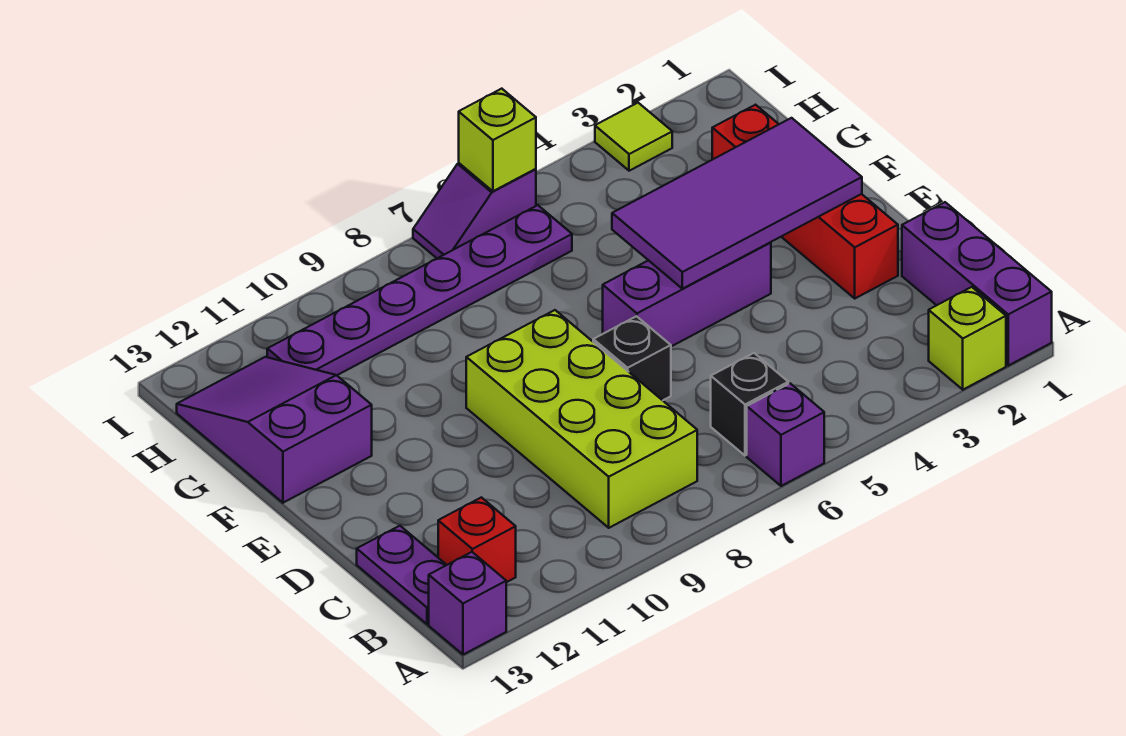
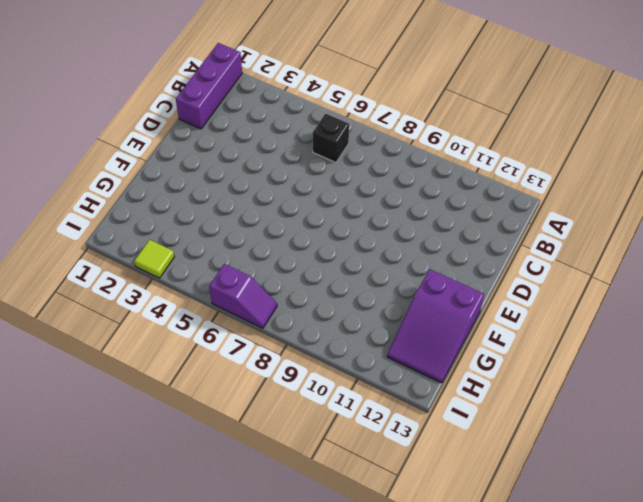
none -> lime brick A2 level 1
none -> purple brick A6 level 1
none -> purple brick A13 level 1

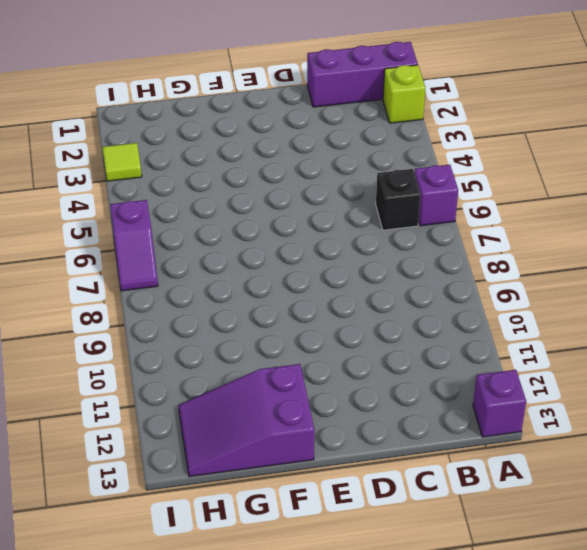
none -> lime brick B8:E9 level 1
none -> red brick B12 level 1
none -> purple plate B13:C13 level 1

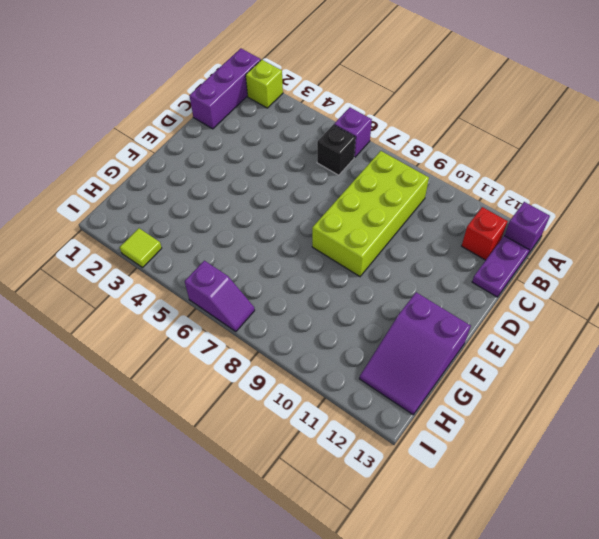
none -> red brick D2:G2 level 1
none -> black brick D7 level 1
none -> purple brick E4:E6 level 1

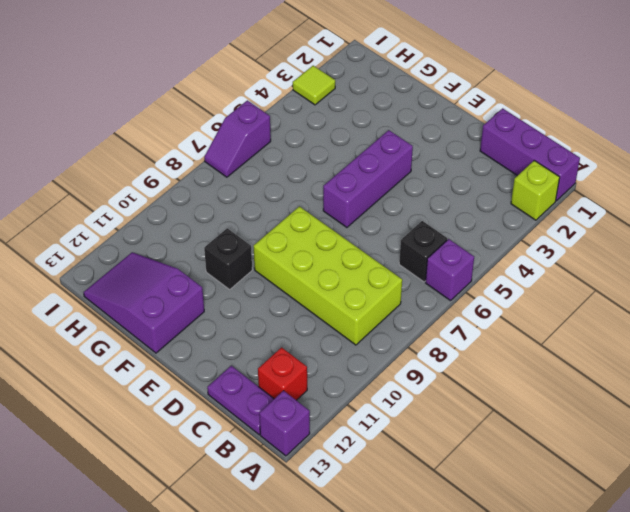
black brick F10 level 1 -> black brick D7 level 1
none -> red brick D2:G2 level 1
none -> purple plate H6:H11 level 1
none -> purple tile E2:F5 level 2

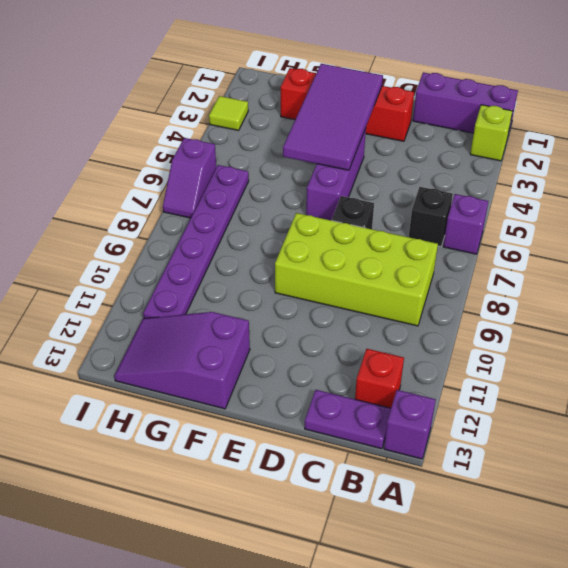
none -> lime brick I6 level 2

